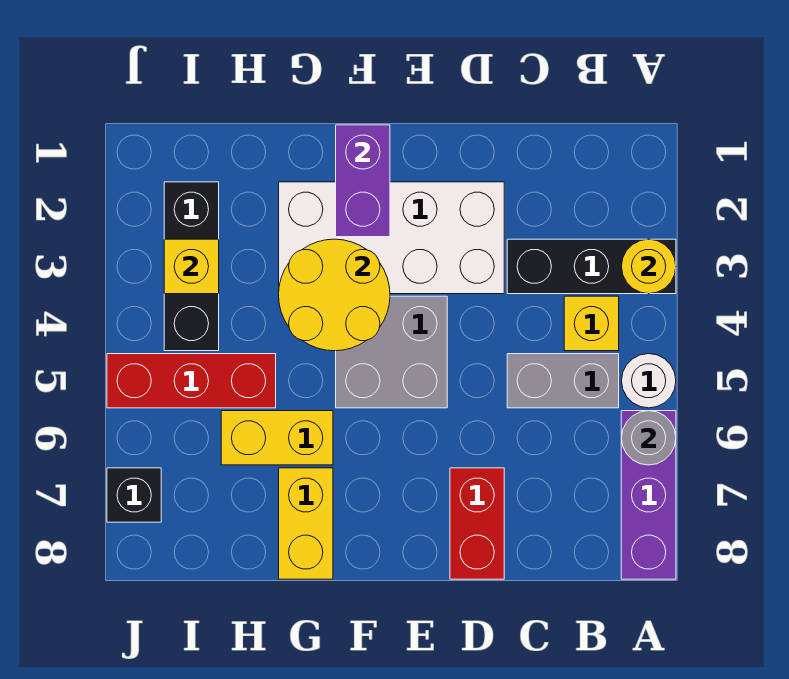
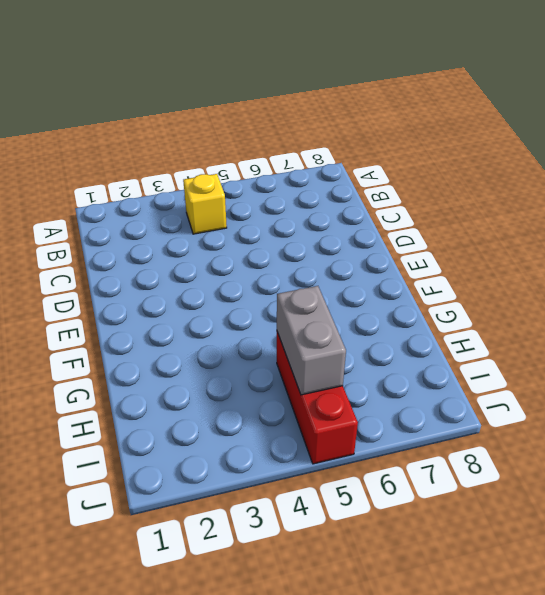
grey brick H5:I5 level 2 -> grey brick B5:C5 level 1
none -> black brick A3:C3 level 1
none -> white round brick A5 level 1
none -> purple brick A6:A8 level 1

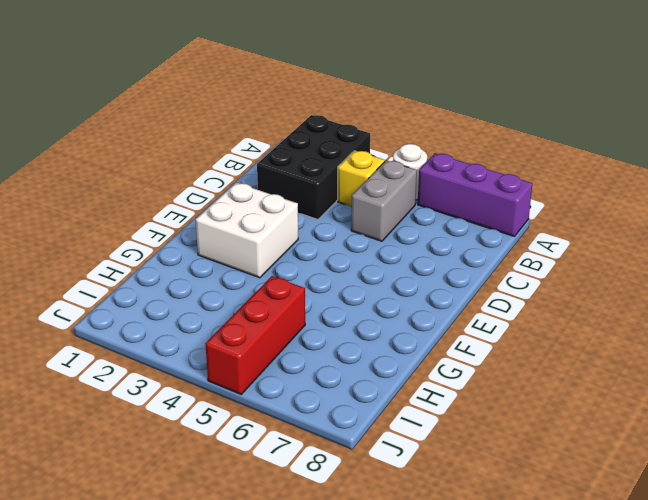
black brick A2:C3 level 1 -> black brick A3:C3 level 1
white brick E2:F3 level 1 -> white brick D2:G3 level 1
none -> red brick D7:D8 level 1
none -> grey brick E4:F5 level 1
none -> yellow brick G6:H6 level 1

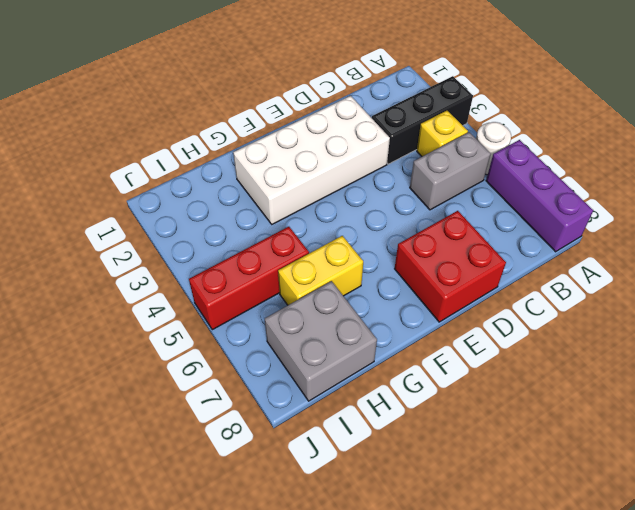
red brick D7:E8 level 1 -> red brick D7:D8 level 1
grey brick H7:I8 level 1 -> grey brick E4:F5 level 1
none -> yellow brick G7:G8 level 1
none -> black brick I2:I4 level 1
none -> black brick J7 level 1

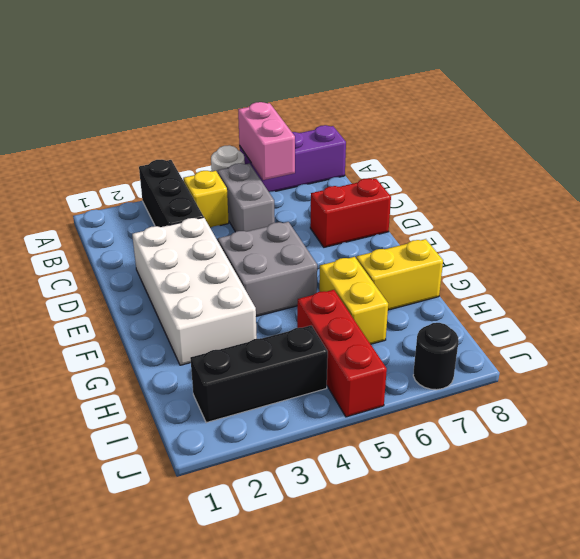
pink brick A6:B6 level 2 -> grey round brick A6 level 2
black round brick J7 level 1 -> black brick J7 level 1
none -> yellow round brick A3 level 2
none -> purple brick F1:F2 level 2
none -> yellow round brick F3:G4 level 2

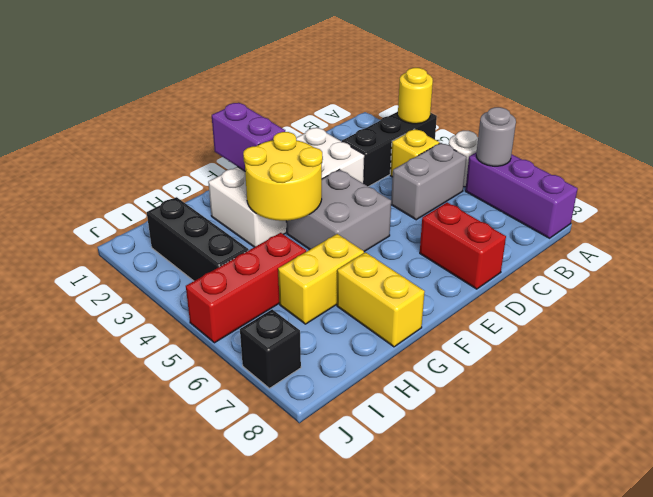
none -> yellow brick I3 level 2

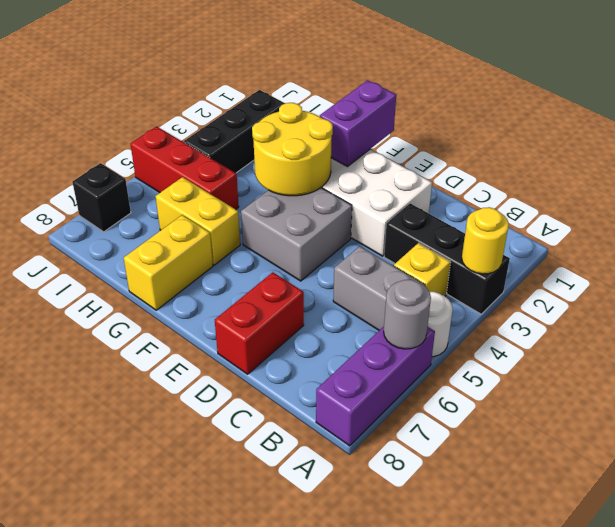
none -> yellow brick I3 level 2

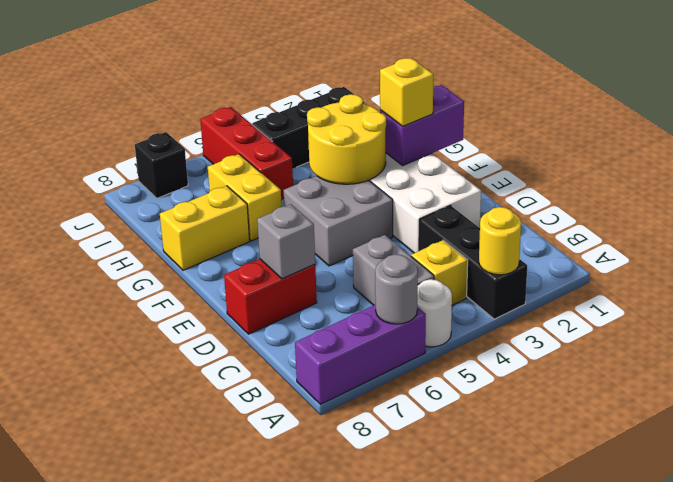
grey brick D7 level 2 -> none
yellow brick F2 level 3 -> yellow brick I3 level 2

